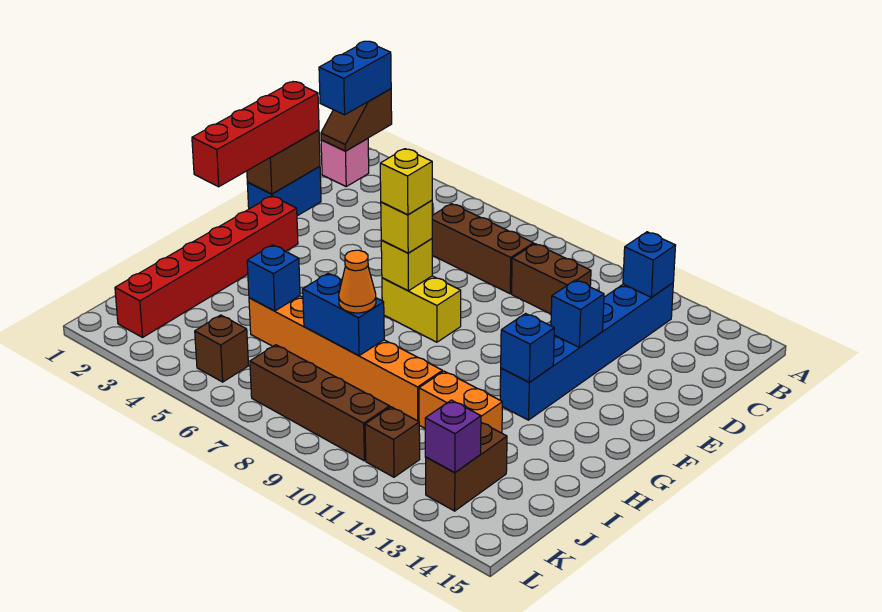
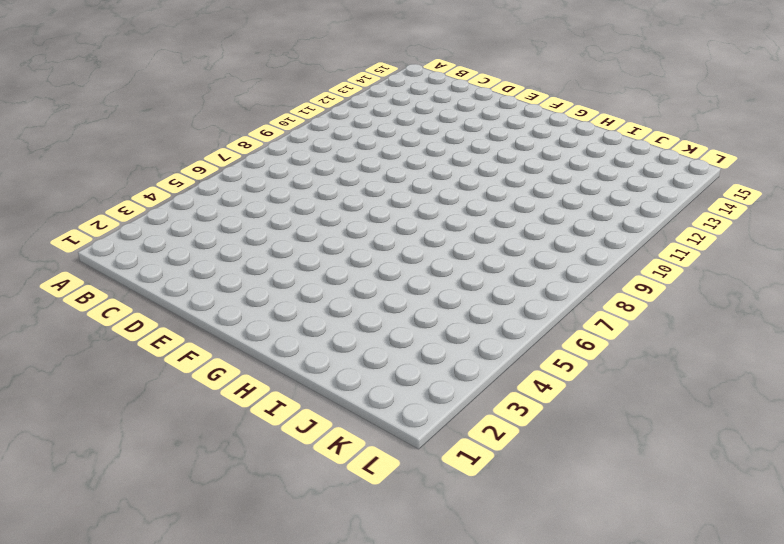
none -> pink brick B1 level 1
none -> blue brick B12:G12 level 1
none -> brown brick C6:C8 level 1

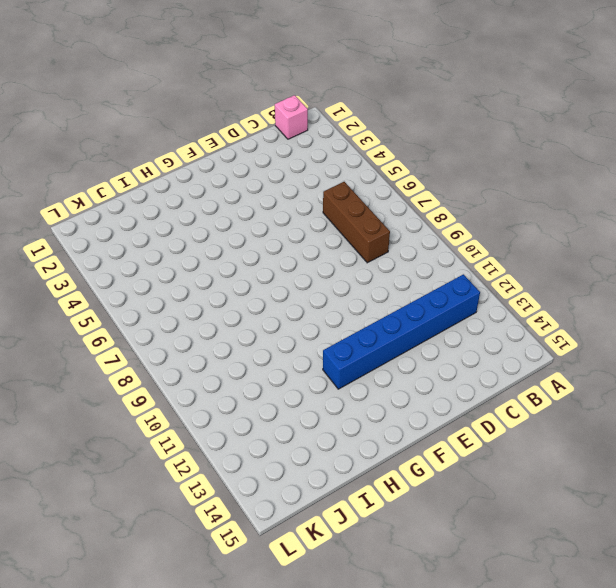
none -> brown brick C9:C10 level 1
none -> blue brick D1:E1 level 1
none -> red brick F2:K2 level 1

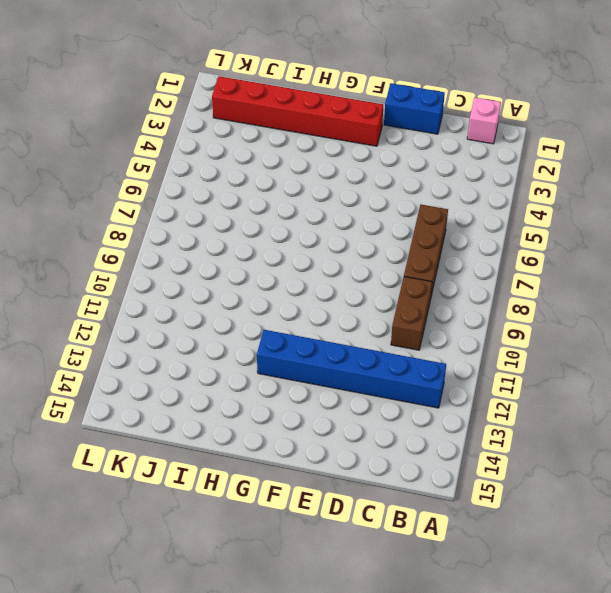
none -> yellow brick F7:F8 level 1
none -> orange brick I5:I10 level 1
none -> orange brick I11:I12 level 1

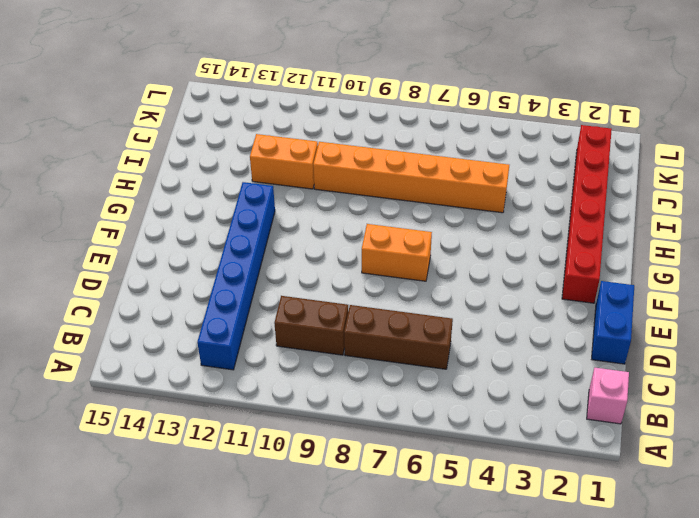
orange brick F7:F8 level 1 -> yellow brick F7:F8 level 1
none -> brown brick J13:K13 level 1
none -> brown brick K5 level 1
none -> brown brick K7:K10 level 1

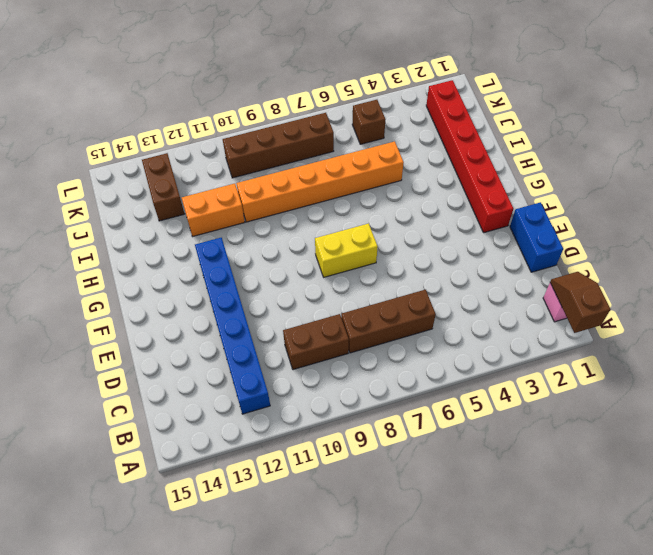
none -> brown brick K11 level 1
none -> blue brick B12 level 2
none -> brown brick D1:E1 level 2

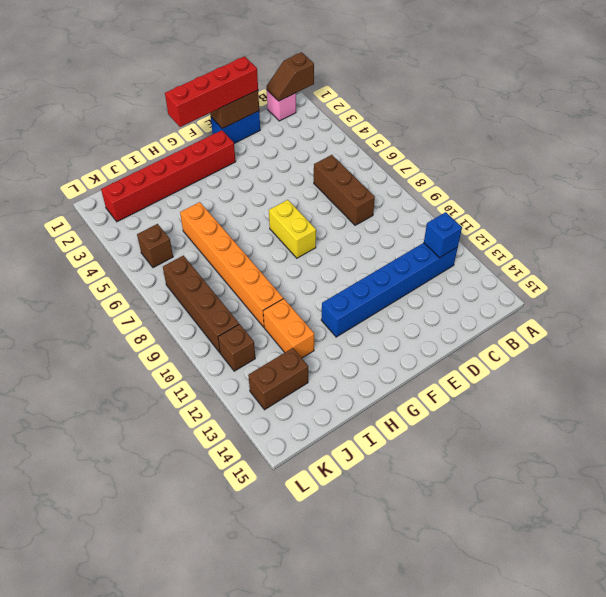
none -> brown brick C9:C10 level 1
none -> blue brick E12 level 2
none -> yellow brick F7 level 2

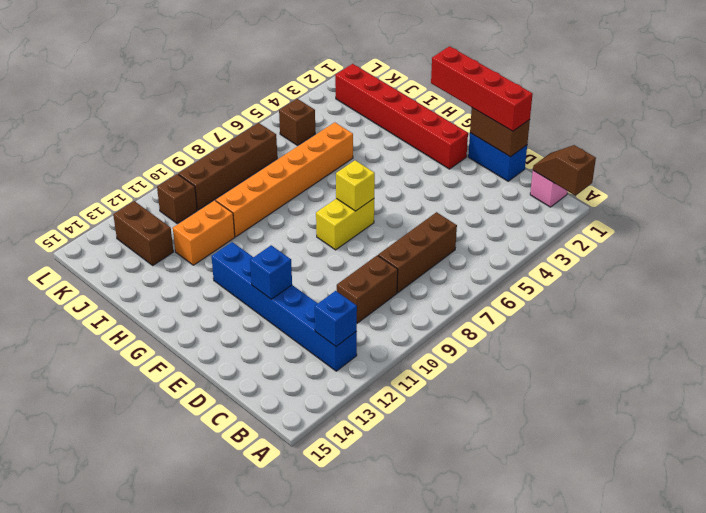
none -> blue brick G12 level 2
none -> blue brick I5 level 2
none -> blue brick I7:I8 level 2

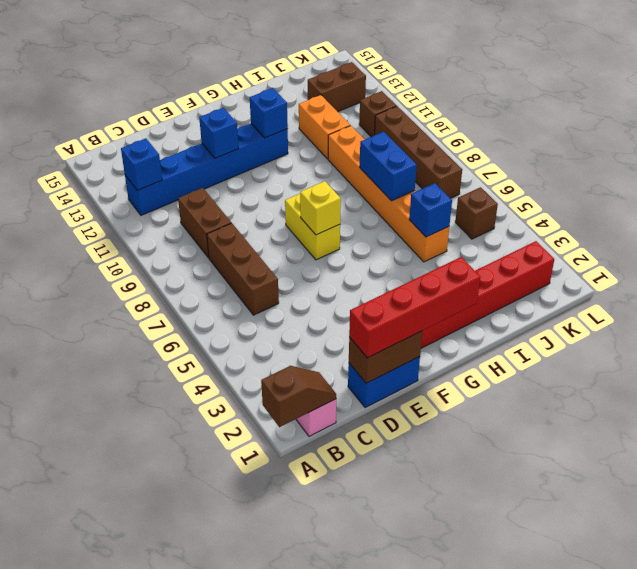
none -> purple brick K13 level 2
none -> blue brick A1:B1 level 3
none -> yellow brick F7 level 3

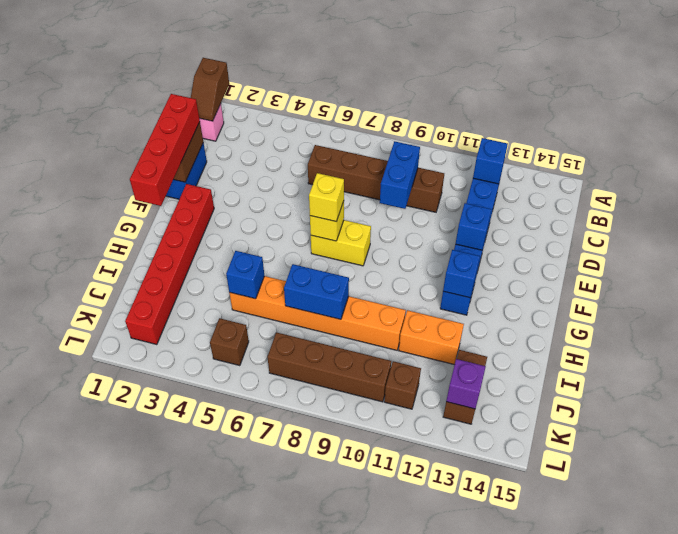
blue brick C9:D9 level 2 -> blue brick A1:B1 level 3
none -> orange cone I8 level 3
none -> yellow brick F7 level 4

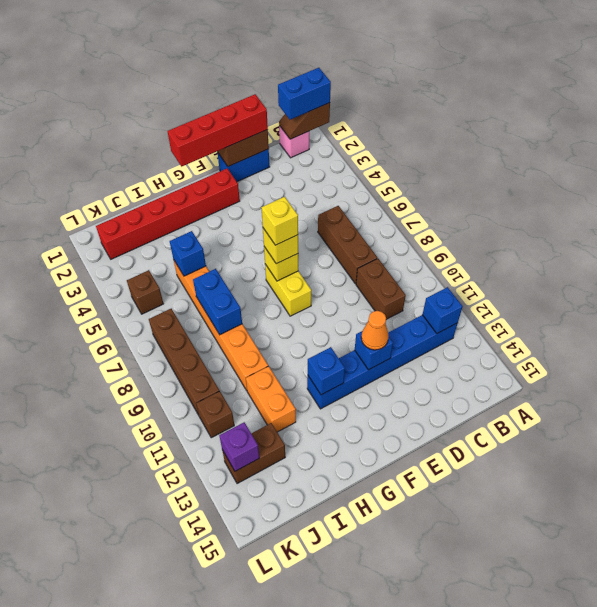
orange cone E12 level 3 -> orange cone I8 level 3

